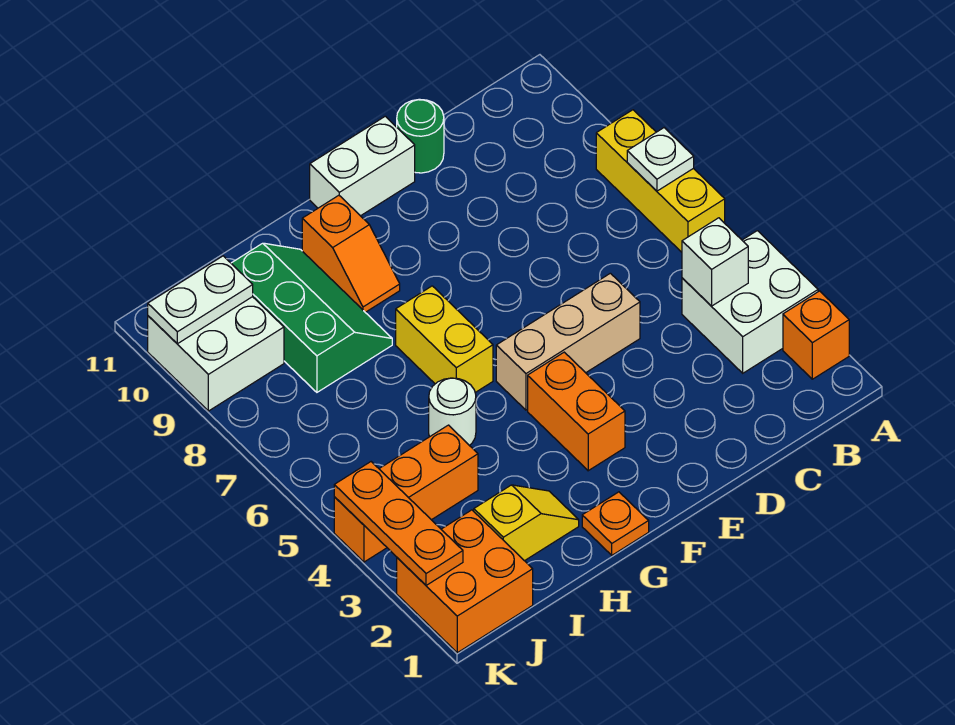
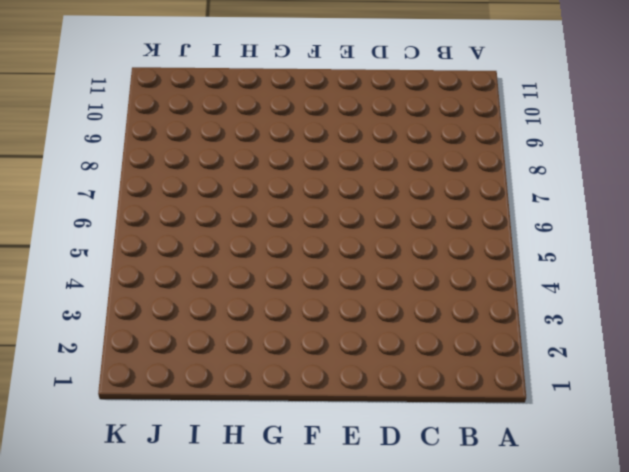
none -> orange brick A2 level 1
none -> white brick A3:B4 level 1
none -> yellow brick A6:A8 level 1

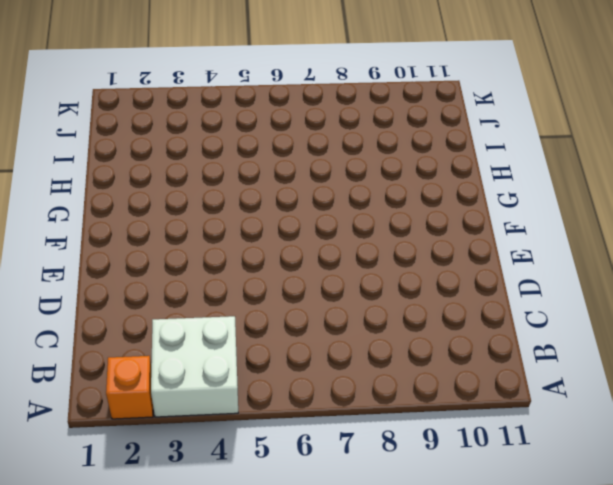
none -> yellow brick A6:A8 level 1
none -> tan brick D5:F5 level 1
none -> green round brick D11 level 1

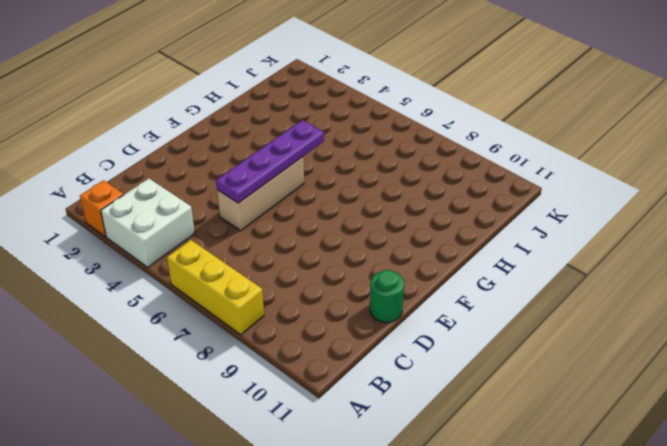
purple plate D5:G5 level 2 -> none
none -> white brick E11:F11 level 1
none -> orange brick F3:F4 level 1
none -> orange plate G1 level 1

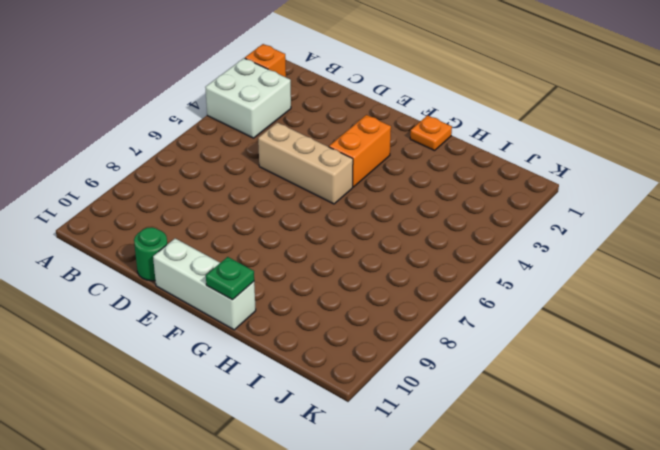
white brick E11:G11 level 1 -> white brick E11:F11 level 1
green plate G11 level 2 -> none
none -> yellow brick A6:A8 level 1
none -> yellow brick G6:G7 level 1
none -> orange slope G9:G10 level 1 top 10

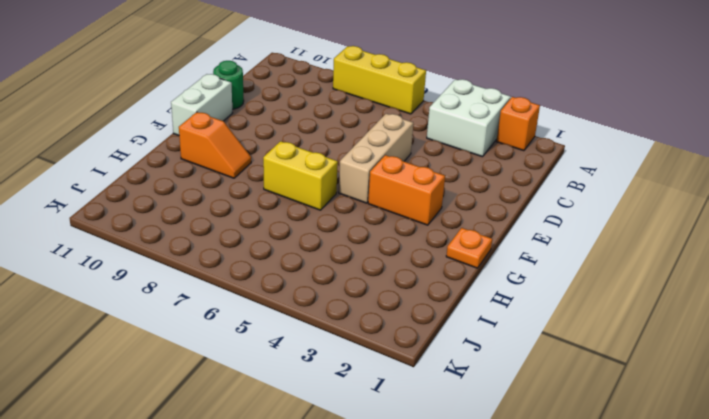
none -> yellow slope H2:I2 level 1 top I
none -> white round brick H5 level 1
none -> green slope H8:I10 level 1 top I

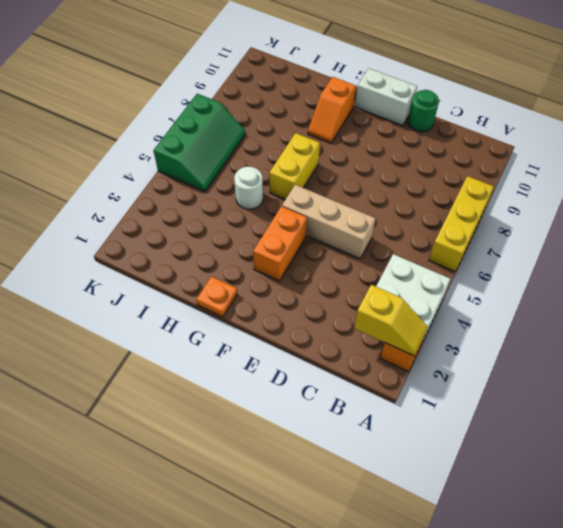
yellow slope A2:B2 level 2 top B -> yellow slope H2:I2 level 1 top I
green slope J5:K7 level 1 top K -> green slope H8:I10 level 1 top I
none -> orange brick I4:K4 level 1
none -> orange brick J1:K2 level 1
none -> white brick J9:K10 level 1

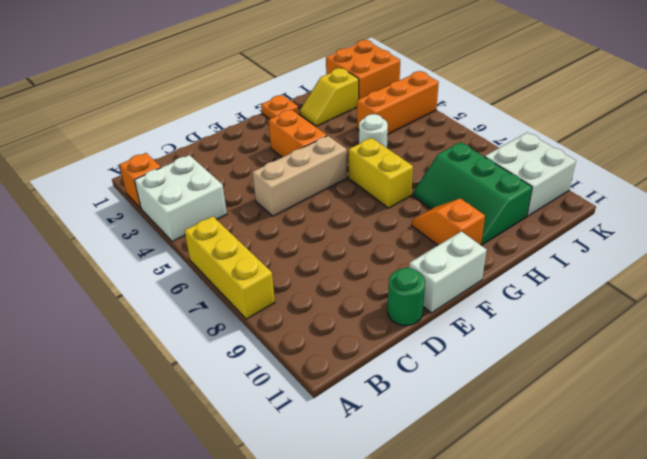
none -> white plate A7 level 2
none -> white brick B4 level 2
none -> white plate J10:K10 level 2

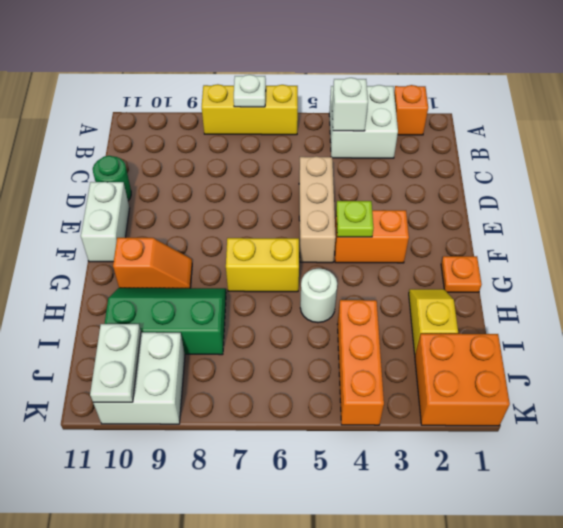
lime plate F4 level 2 -> none
none -> orange plate K2:K4 level 2

